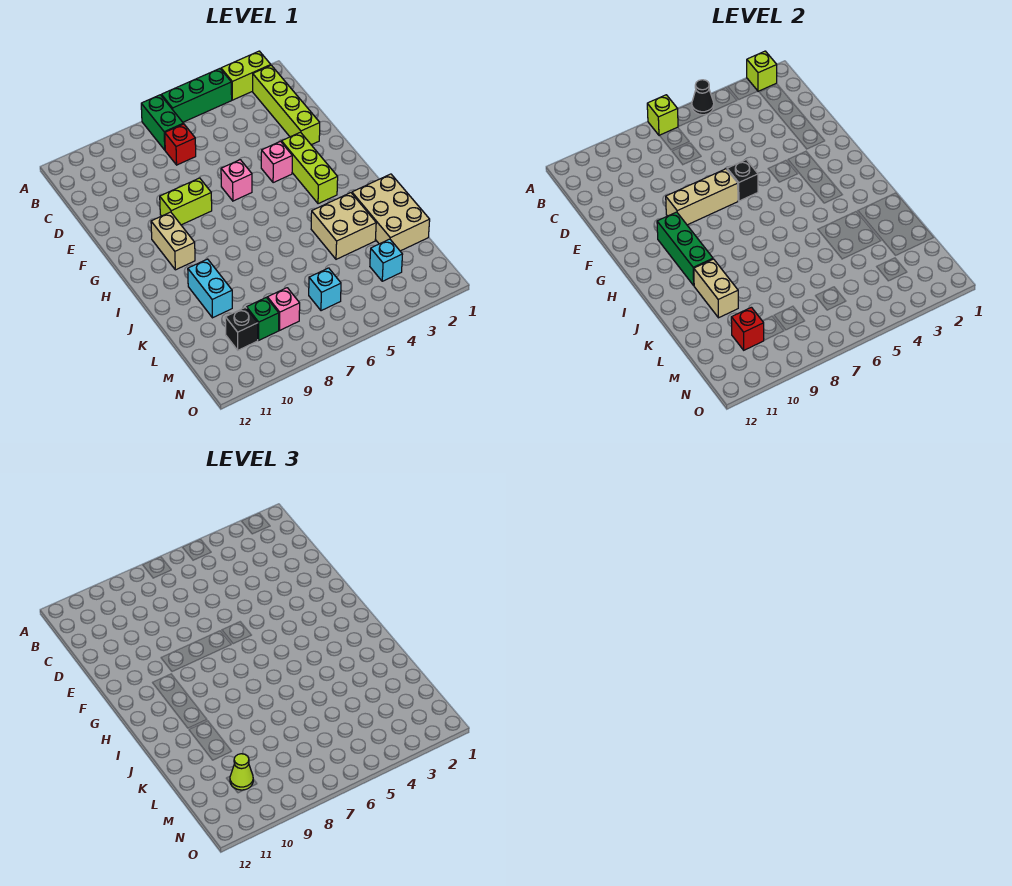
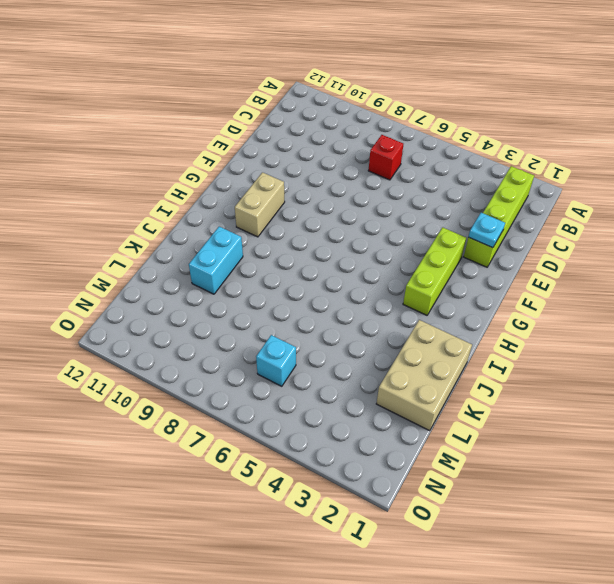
cyan plate E2 level 2 -> none
none -> lime brick A2:A3 level 1
none -> green brick A4:A6 level 1
none -> green brick A7:B7 level 1

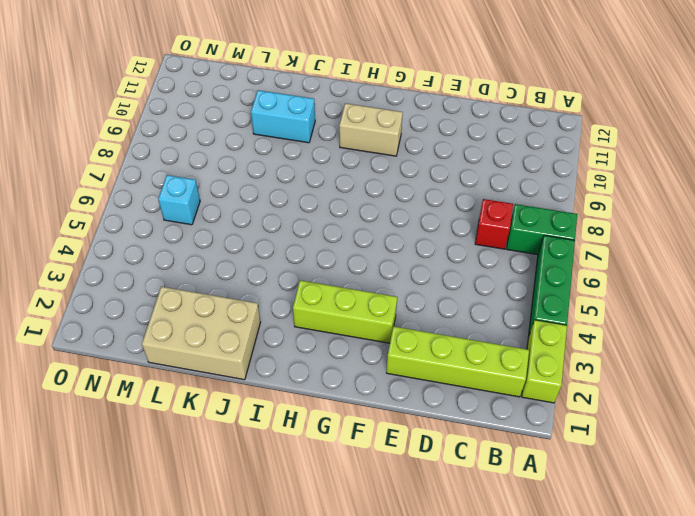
none -> pink brick F4 level 1
none -> pink brick F6 level 1
none -> lime brick F8:F9 level 1

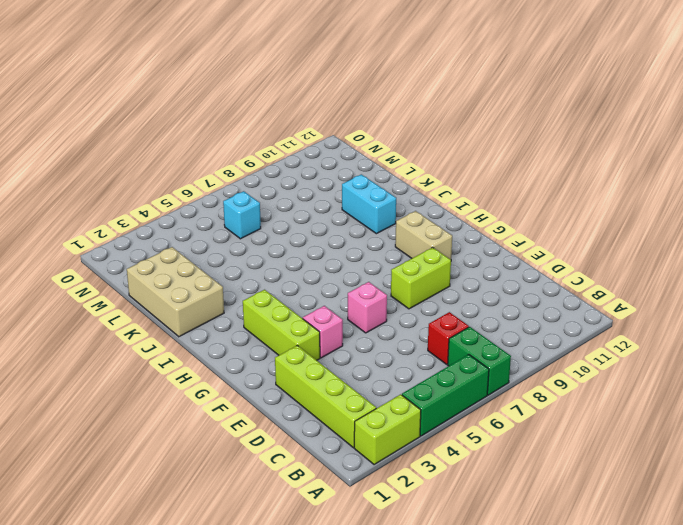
none -> tan brick J3:K4 level 1
none -> cyan brick M3 level 1
none -> pink brick M8 level 1

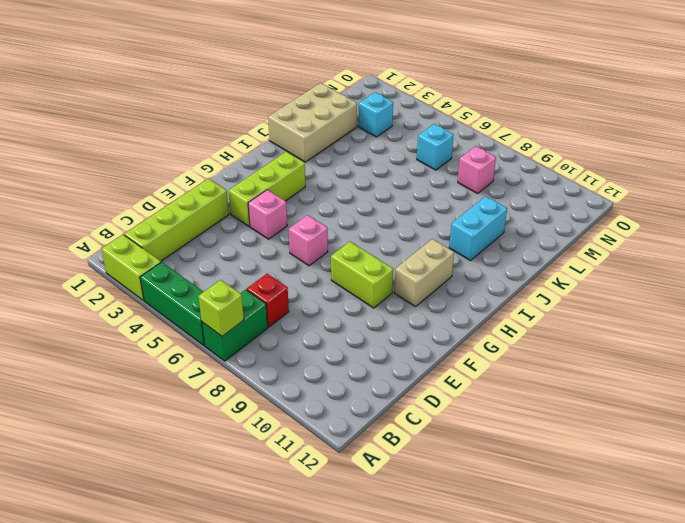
none -> tan brick J3:K4 level 1
none -> green brick M9 level 1
none -> black brick M10 level 1

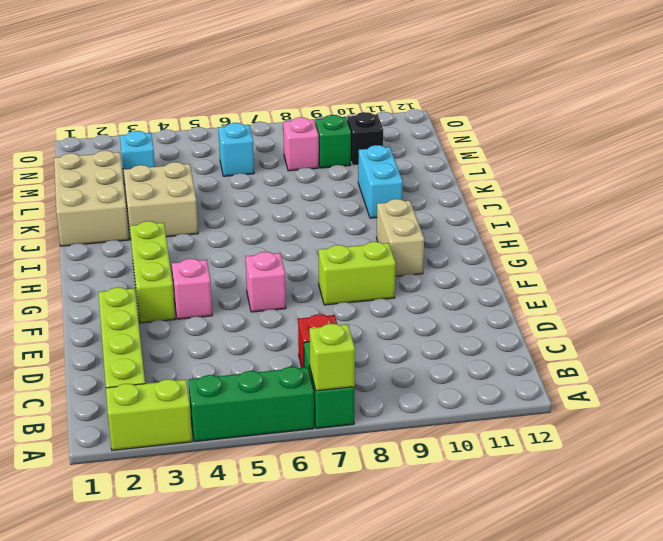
none -> lime brick A2 level 2
none -> black cone A5 level 2
none -> black brick F6 level 2

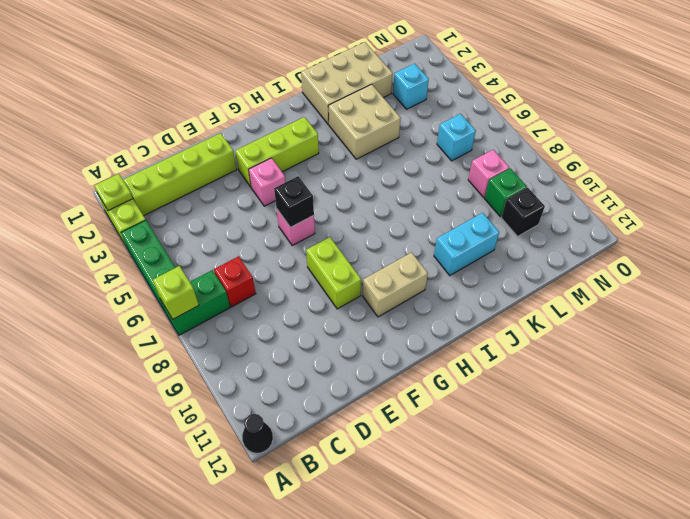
lime plate A2 level 2 -> lime brick A2 level 2
black cone A12 level 1 -> black cone A5 level 2
none -> tan brick F7:F9 level 2
none -> green brick G10:I10 level 2
none -> tan brick J10:K10 level 2

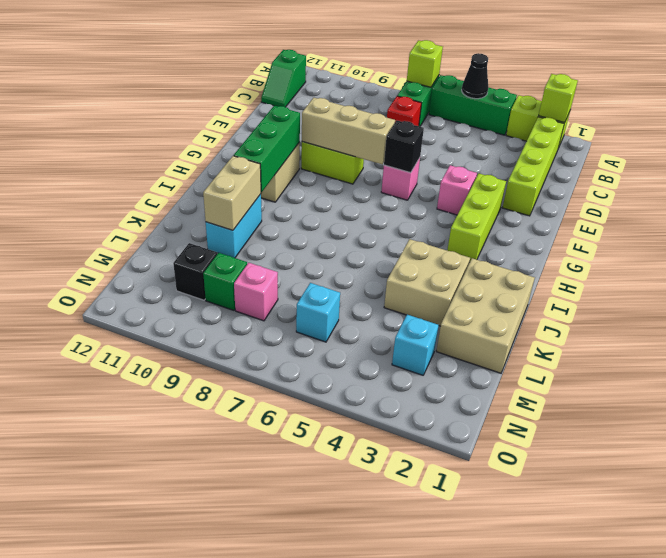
green slope B12:C12 level 1 top B -> none
none -> red brick M10 level 2
none -> lime cone M10 level 3

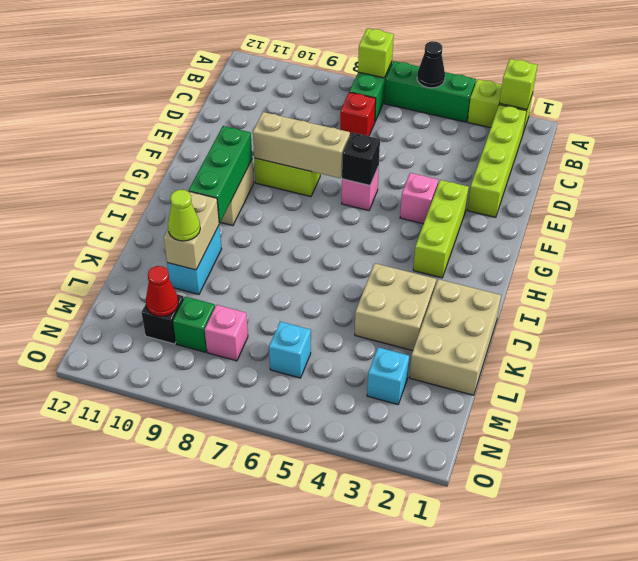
lime cone K10 level 3 -> lime cone M10 level 3
red cone M10 level 2 -> red brick M10 level 2

